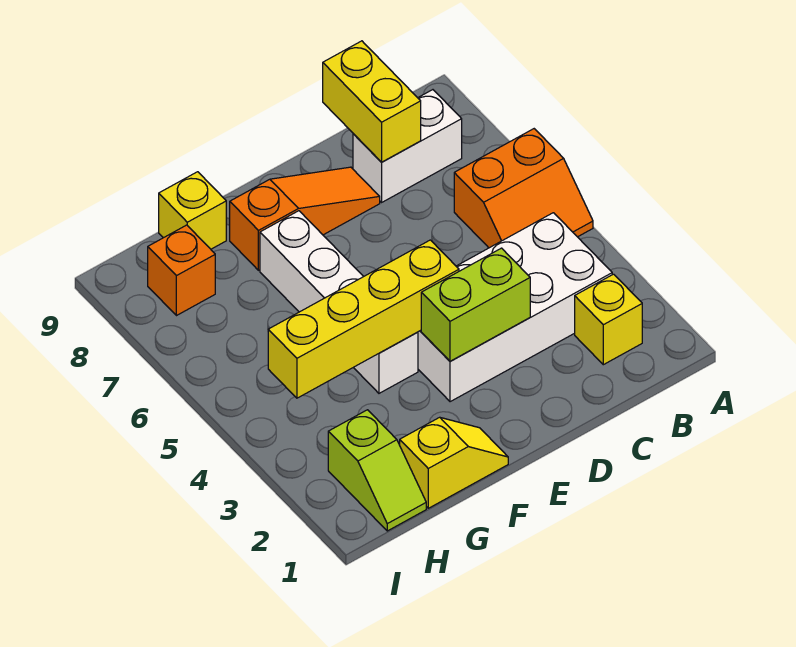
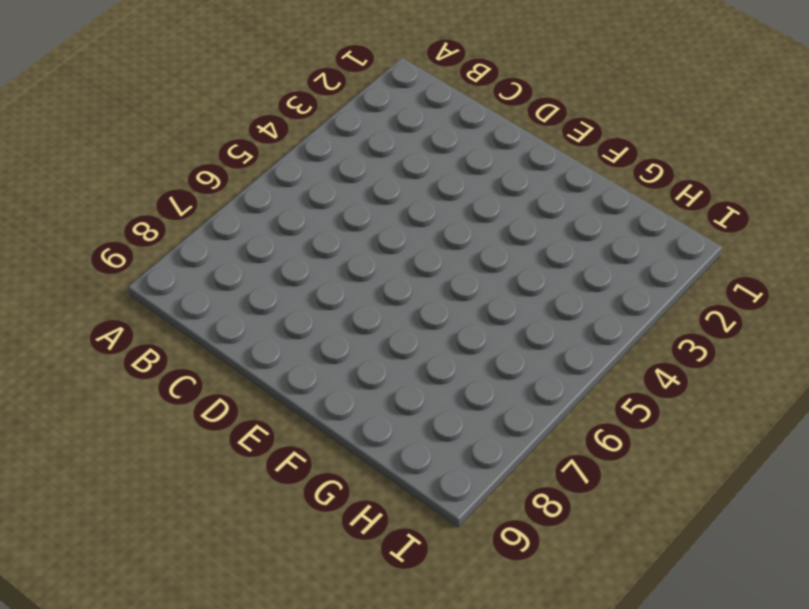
none -> orange slope A5:B6 level 1 top 6
none -> yellow brick B2 level 1
none -> white brick B3:E4 level 1

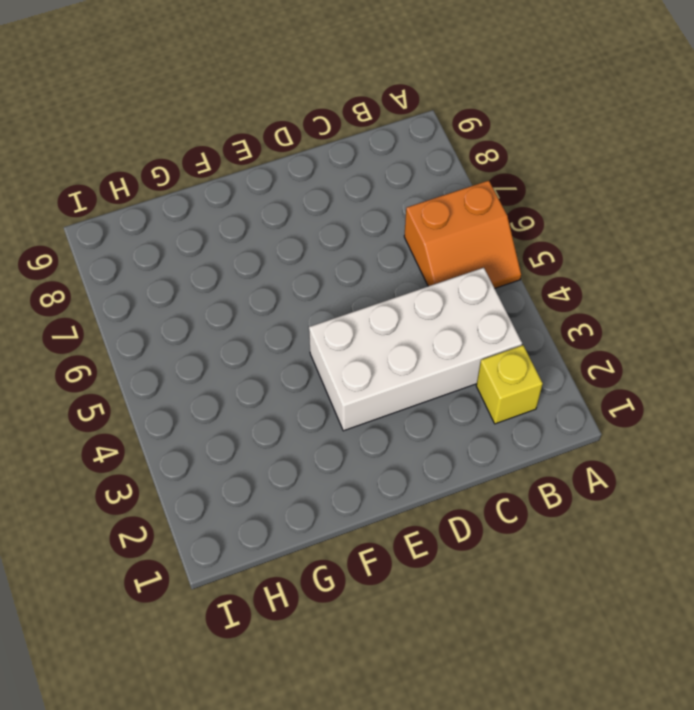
none -> white brick B8:C8 level 1
none -> orange slope D8:F8 level 1 top F
none -> yellow slope F1:G1 level 1 top G

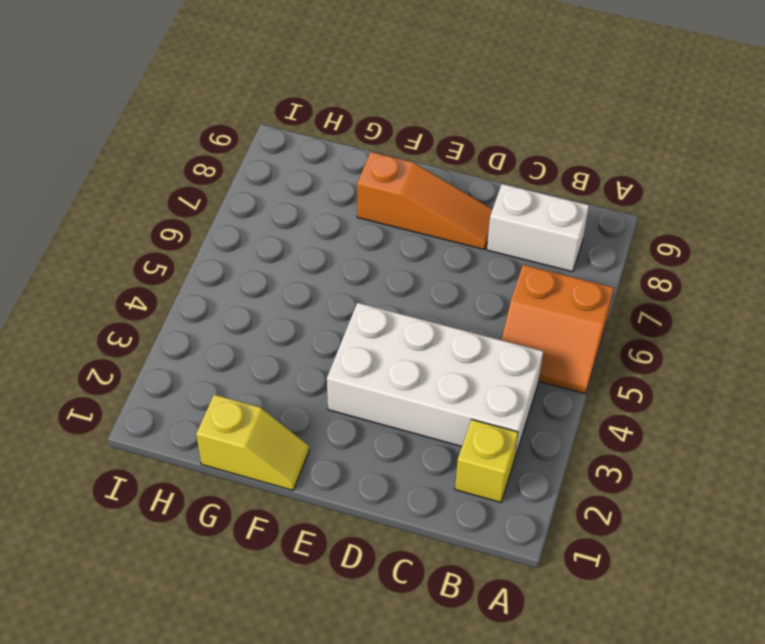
none -> white brick F4:F7 level 1
none -> yellow brick G9 level 1
none -> lime slope H1:H2 level 1 top 2

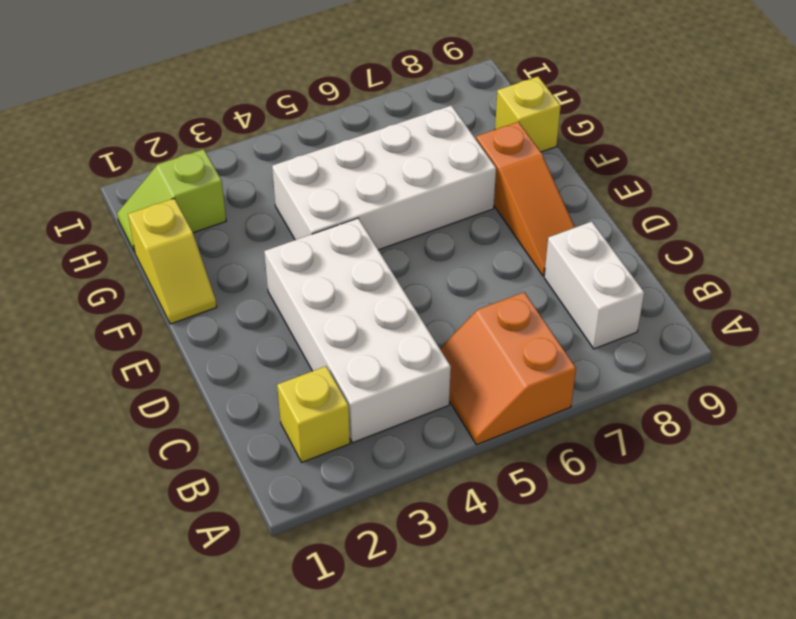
white brick F4:G7 level 1 -> white brick F4:F7 level 1
none -> orange brick H8 level 1
none -> yellow brick C8:C9 level 2
none -> lime brick D3:E3 level 2

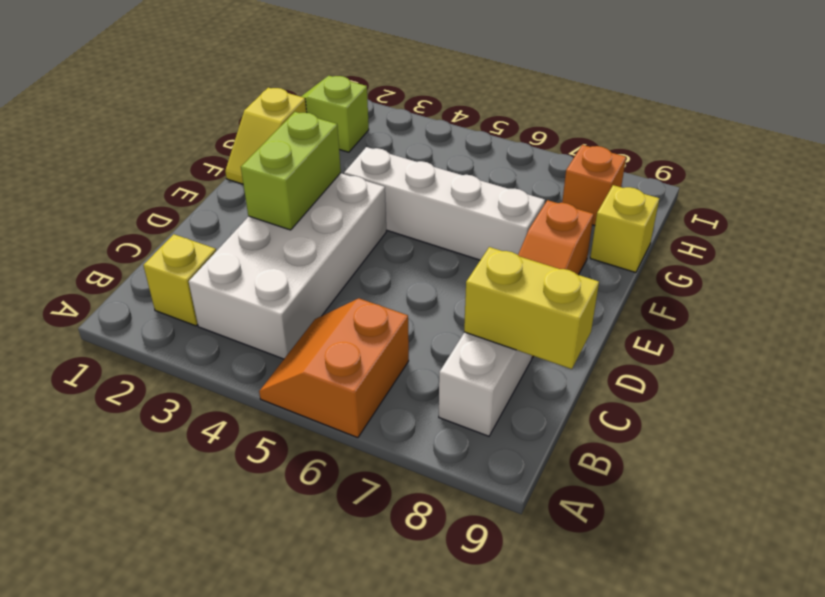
none -> yellow brick E4:H4 level 2

